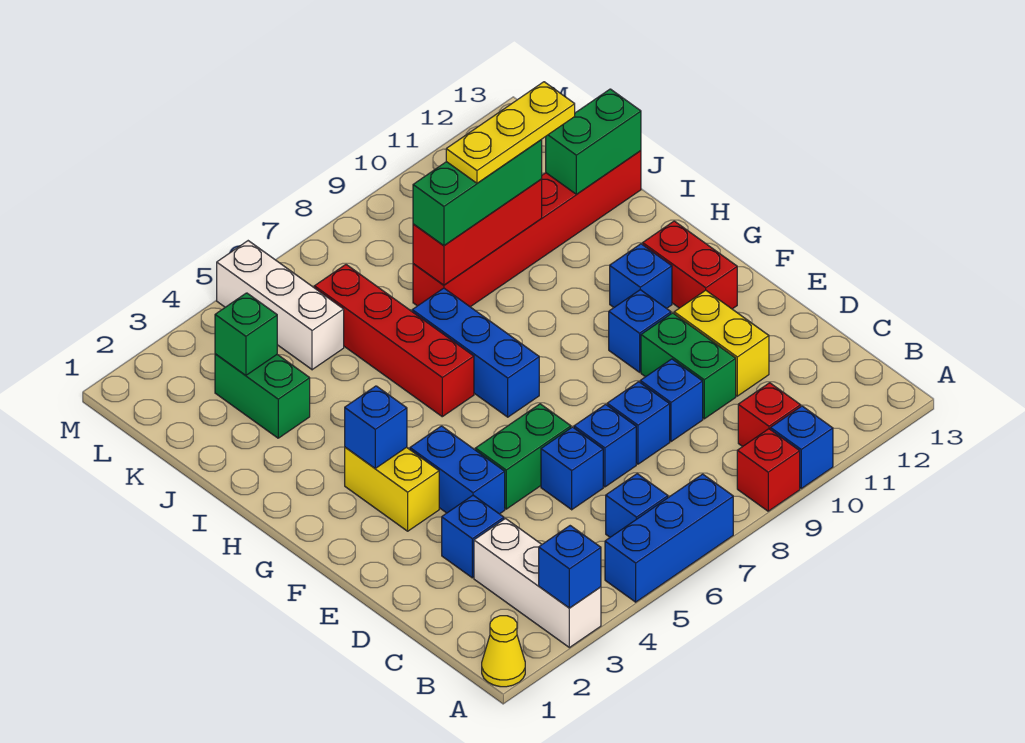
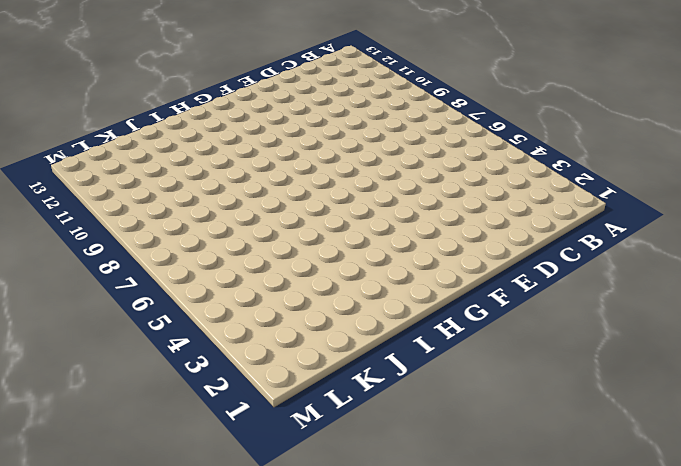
none -> yellow cone A1 level 1
none -> white brick A3:C3 level 1
none -> blue brick A5:A7 level 1
none -> red brick A9 level 1

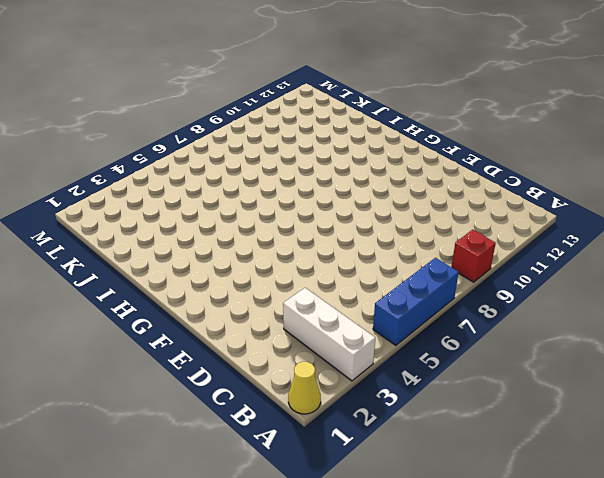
none -> blue brick A10 level 1
none -> blue brick B6 level 1
none -> red brick B10 level 1
none -> blue brick D3 level 1

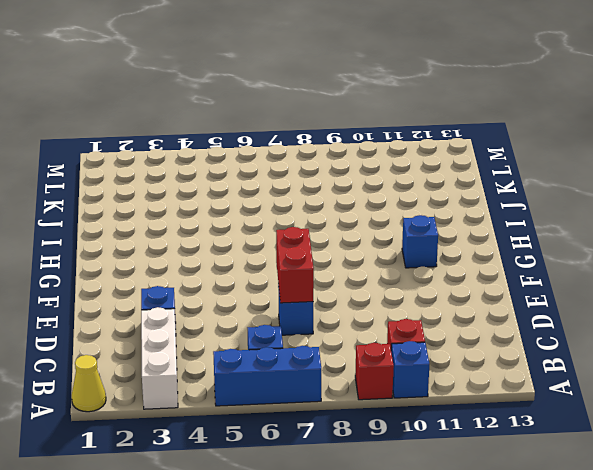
red brick D7:E7 level 2 -> red brick F12:G12 level 1
none -> blue brick D6 level 1
none -> blue brick D8 level 1
none -> blue brick D9 level 1
none -> green brick D10:E10 level 1

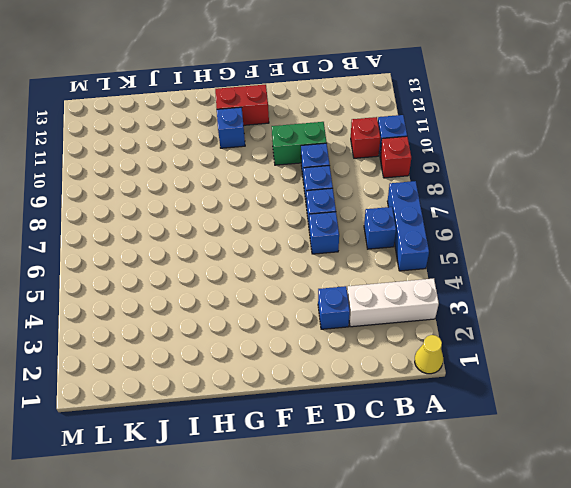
none -> yellow brick D11:E11 level 1
none -> blue brick E4:F4 level 1
none -> green brick E5:E6 level 1
none -> yellow brick F3:G3 level 1

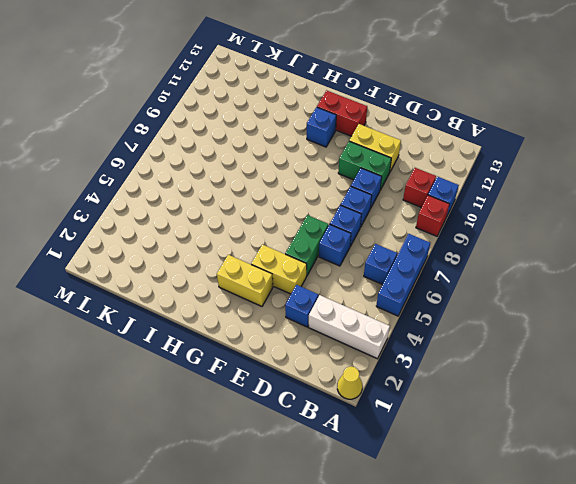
yellow brick E4:F4 level 1 -> blue brick E4:F4 level 1
none -> blue brick F10 level 1
none -> blue brick G7:I7 level 1
none -> red brick H6:K6 level 1
none -> green brick J3:K3 level 1

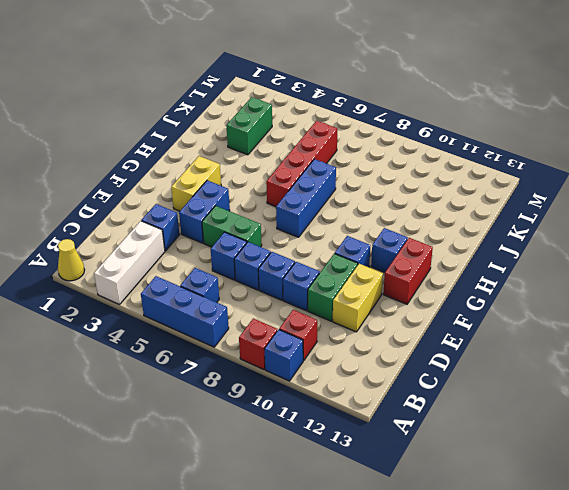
none -> red brick J8:J13 level 1
none -> white brick K5:M5 level 1
none -> blue brick A3 level 2
none -> blue brick G3 level 2

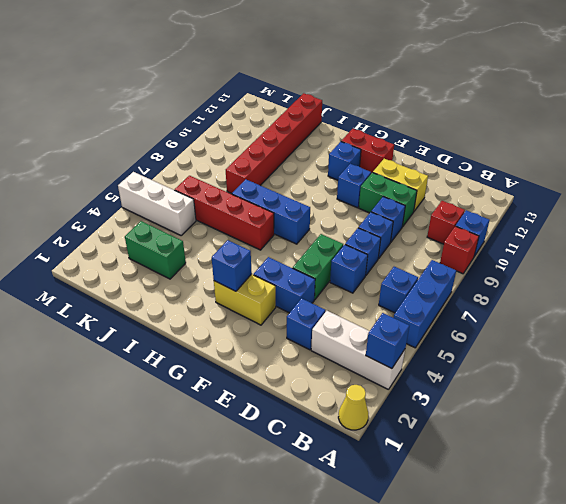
none -> red brick J8:J10 level 2
none -> green brick J12:J13 level 2
none -> green brick K3 level 2
none -> green brick J8:J10 level 3

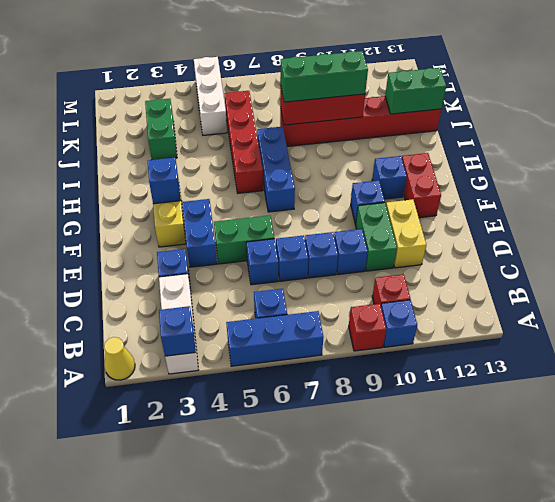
none -> green brick K3 level 2
none -> yellow plate J9:J11 level 4

